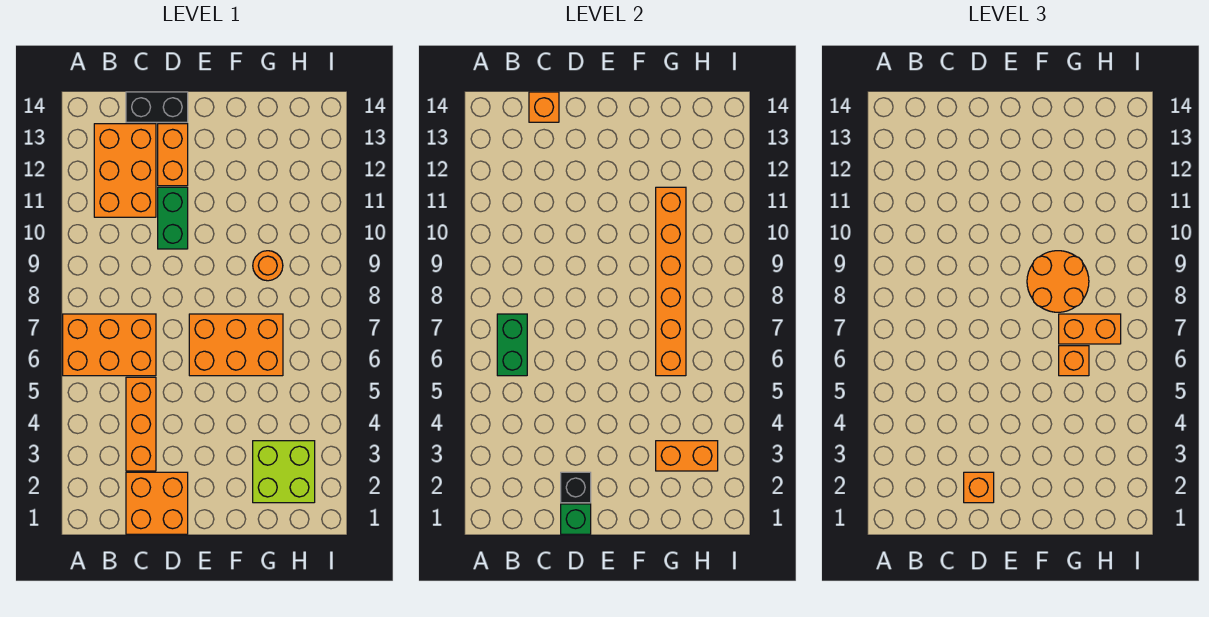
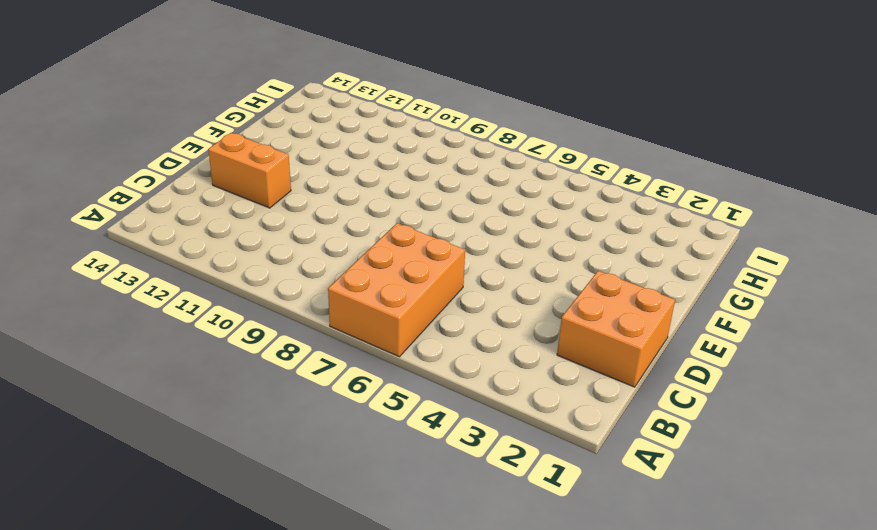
none -> orange brick B11:C13 level 1
none -> orange brick C3:C5 level 1
none -> black brick C14:D14 level 1

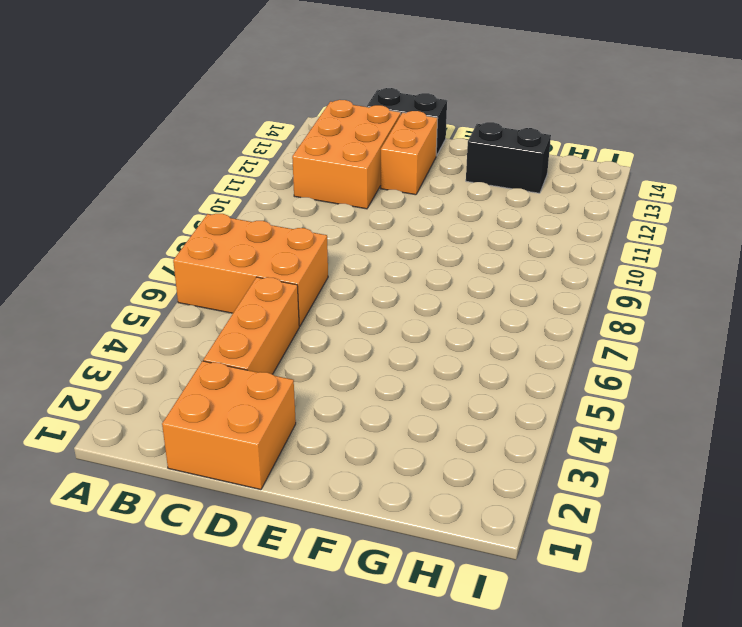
black brick F13:G13 level 1 -> none
none -> green brick D10:D11 level 1
none -> orange brick E6:G7 level 1
none -> lime brick G2:H3 level 1

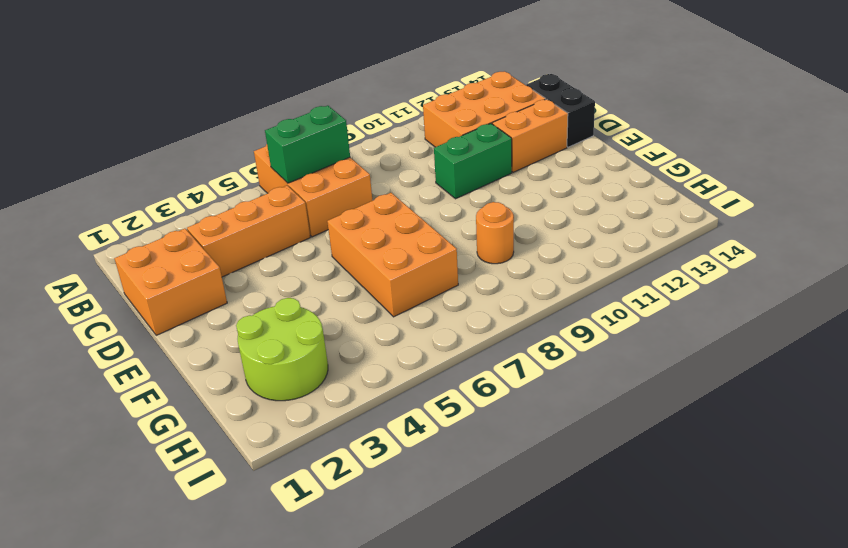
lime round brick G2:H3 level 1 -> lime brick G2:H3 level 1
none -> orange brick C14 level 2
none -> green brick D1 level 2
none -> black brick D2 level 2

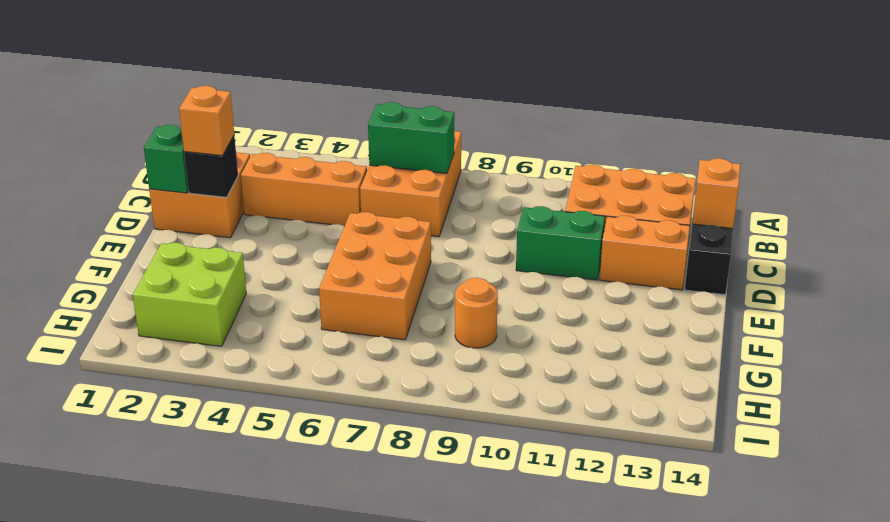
none -> orange brick G3:H3 level 2
none -> orange brick G6:G11 level 2
none -> orange round brick F8:G9 level 3

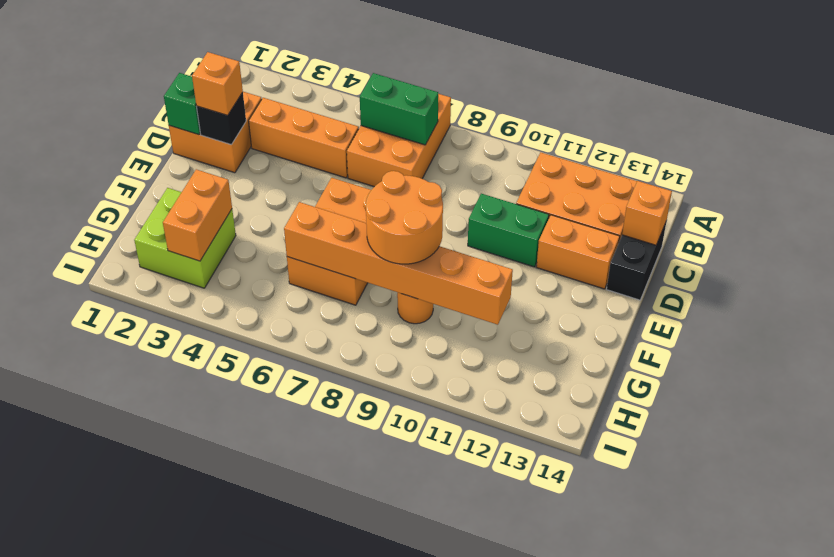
none -> orange brick G6 level 3
none -> orange brick G7:H7 level 3

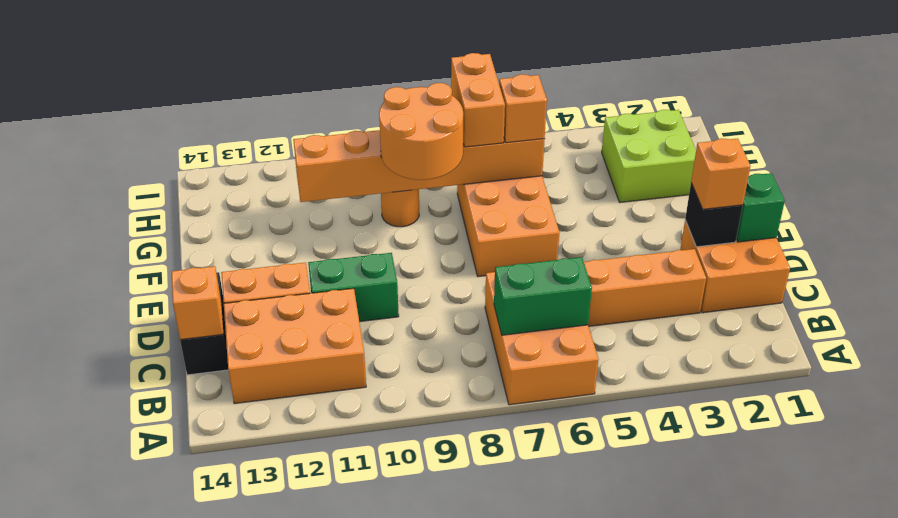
none -> orange brick G3:H3 level 2

